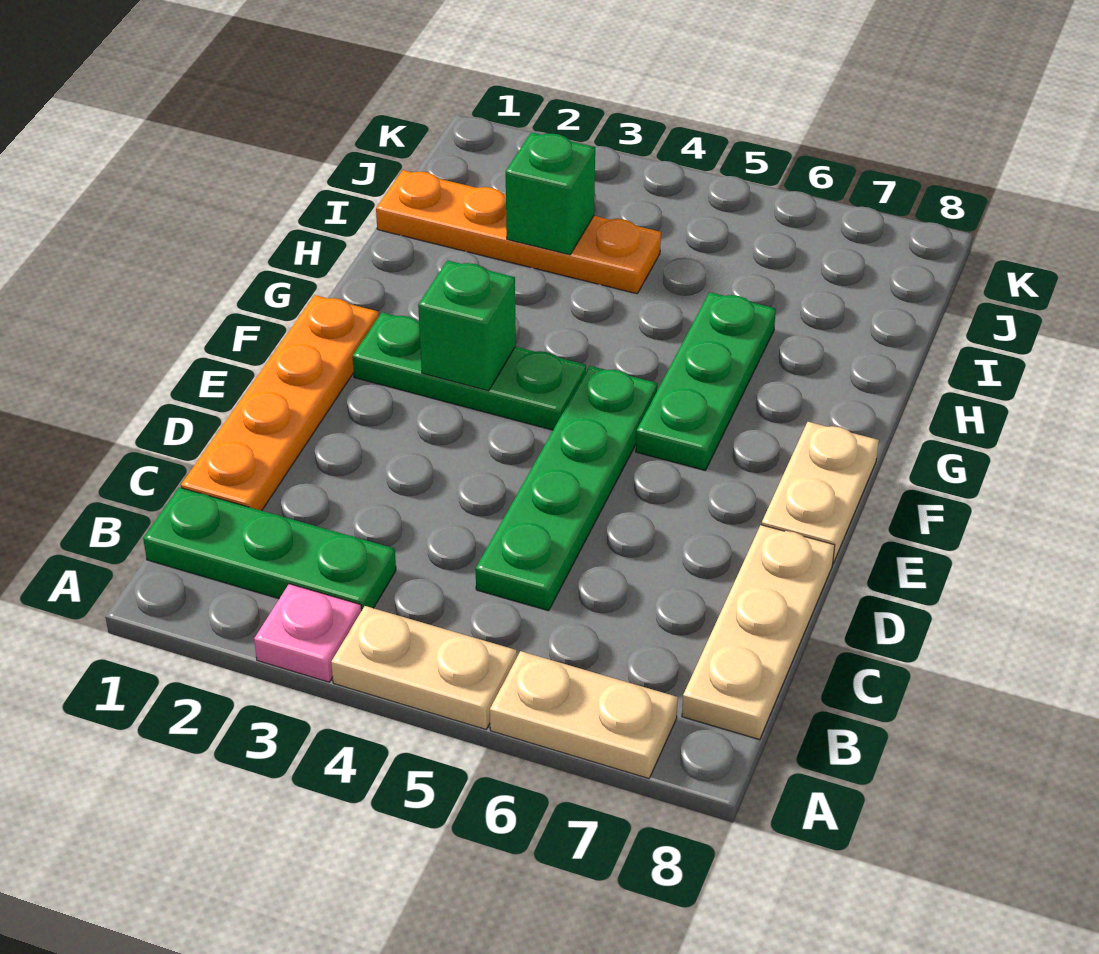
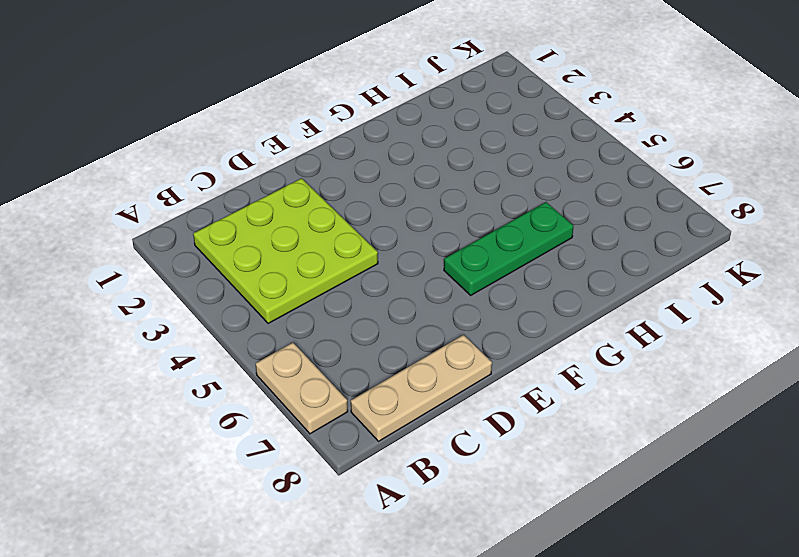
lime plate B2:D4 level 1 -> green plate B1:B3 level 1
none -> pink plate A3 level 1
none -> tan plate A4:A5 level 1
none -> orange plate C1:F1 level 1

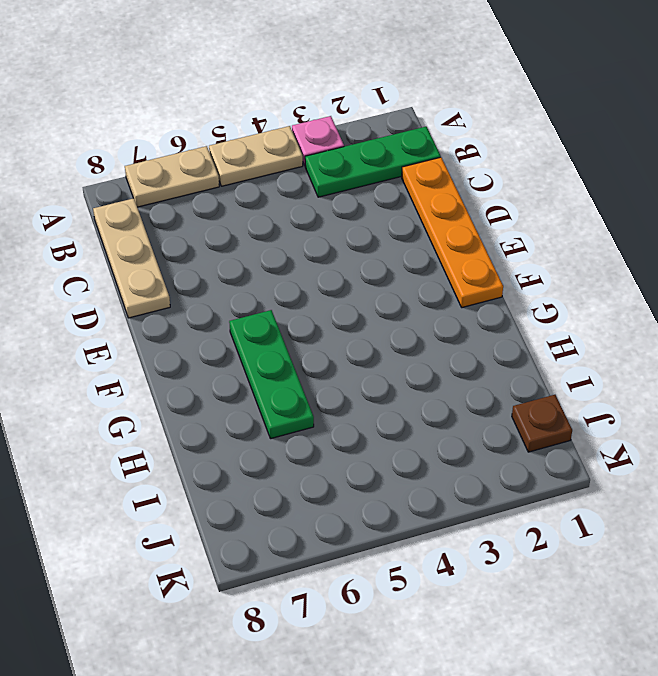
brown plate J1 level 1 -> none
none -> green plate C5:F5 level 1
none -> tan plate E8:F8 level 1
none -> green plate F2:F4 level 1

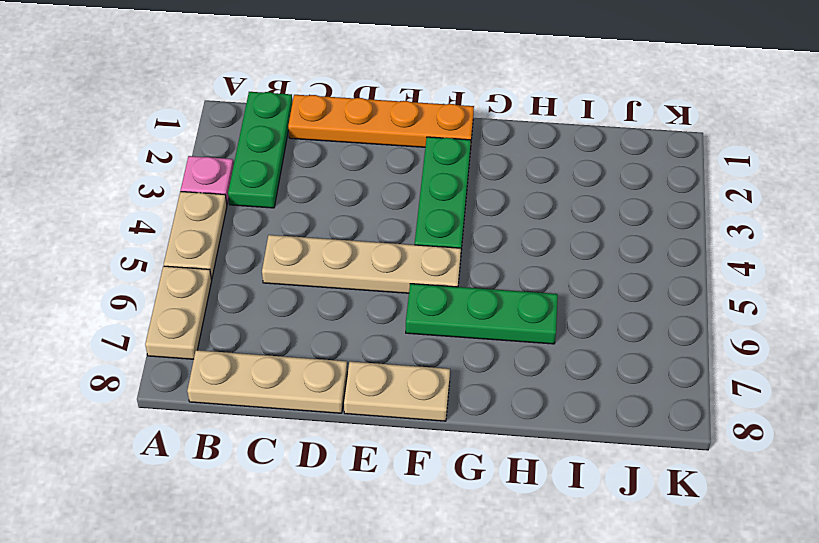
tan plate C5:F5 level 1 -> green plate C5:F5 level 1
none -> orange plate I1:I4 level 1
none -> green brick F3 level 2
none -> green brick I3 level 2

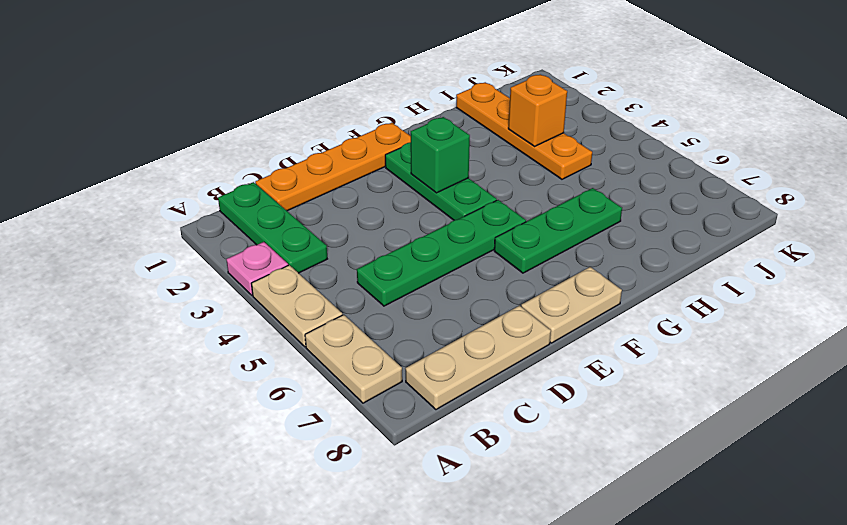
orange brick I3 level 2 -> green brick I3 level 2

